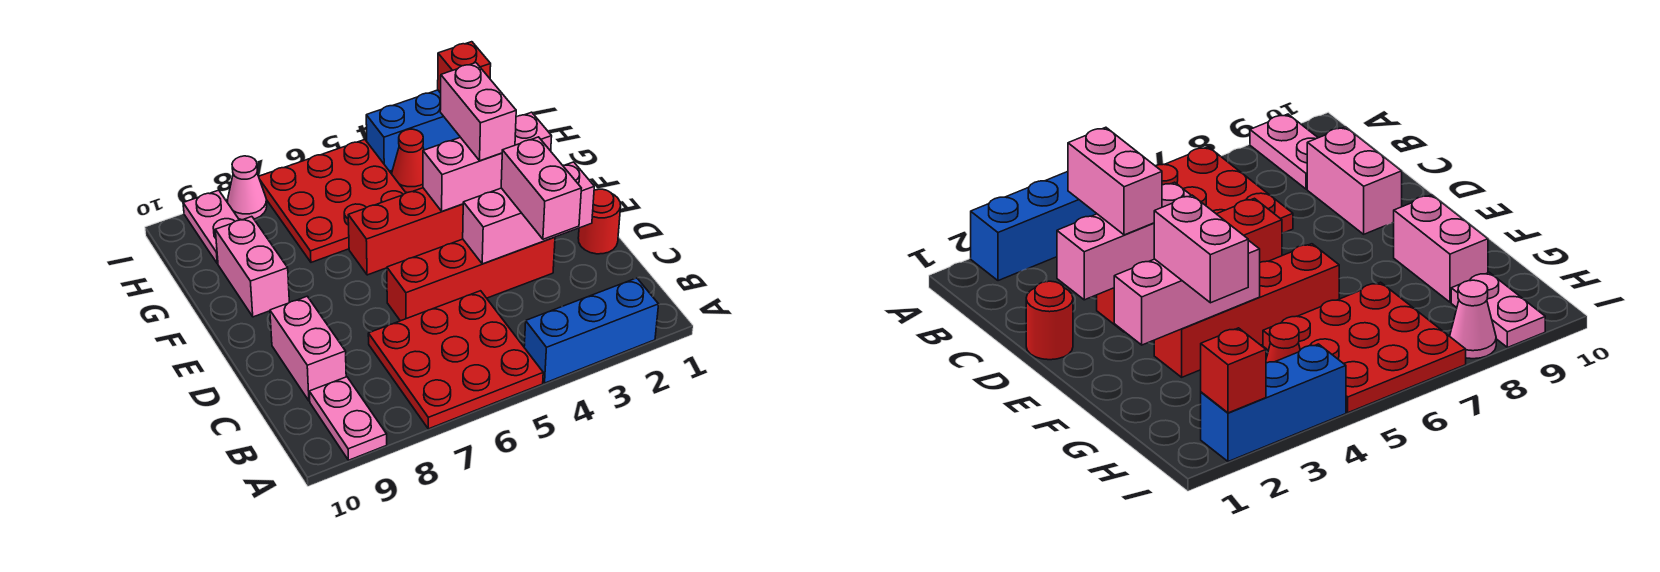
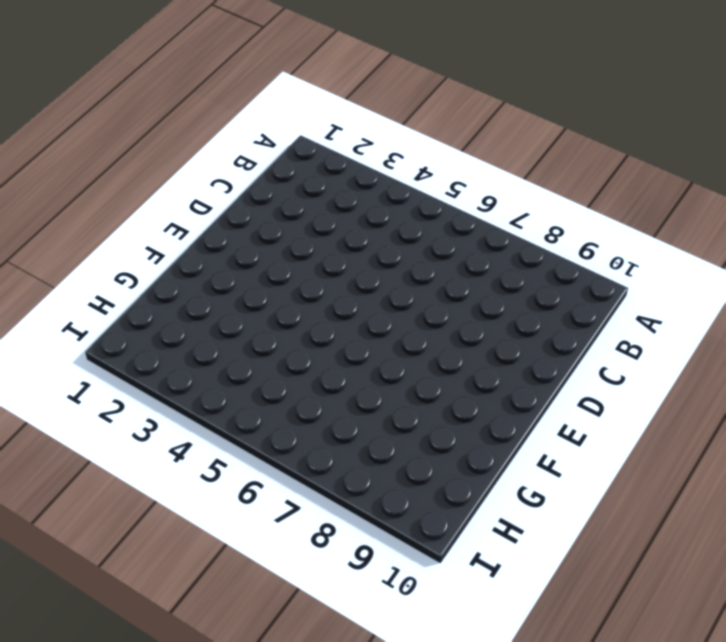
none -> blue brick A2:A4 level 1
none -> red plate A5:C7 level 1
none -> pink plate A9:B9 level 1

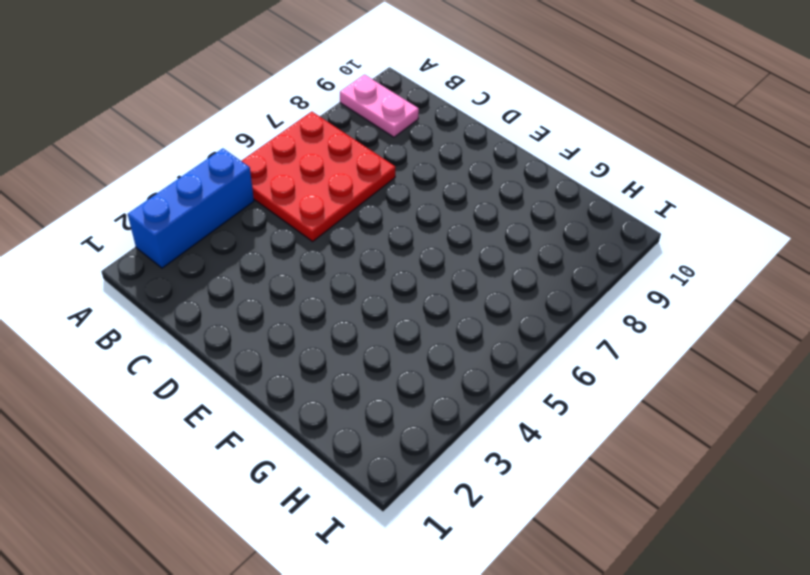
none -> pink brick C9:D9 level 1
none -> red round brick D1 level 1
none -> red brick D3:D6 level 1

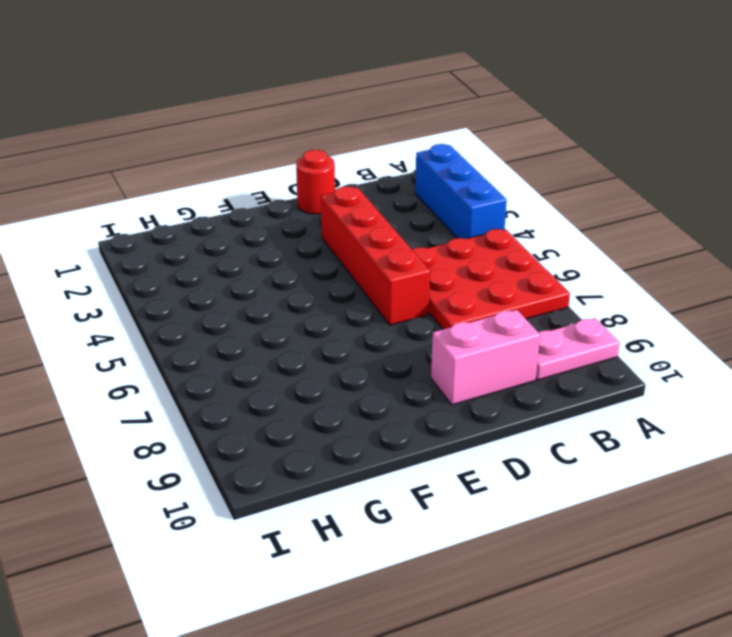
none -> red brick F3:F6 level 1
none -> pink brick F9:G9 level 1
none -> red plate G5:I7 level 1

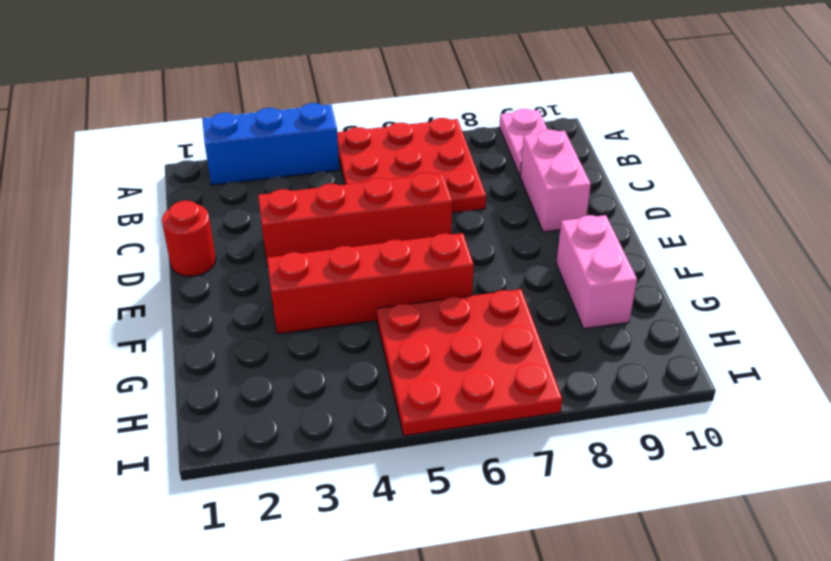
none -> red cone H4 level 1
none -> pink plate H9:I9 level 1
none -> blue brick I2:I4 level 1

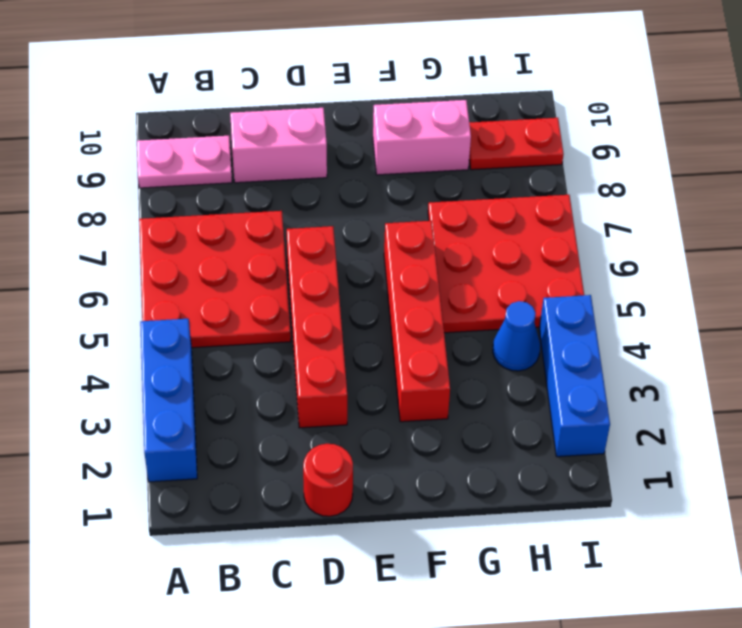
blue cone H4 level 1 -> red cone H4 level 1
red plate H9:I9 level 1 -> pink plate H9:I9 level 1
none -> pink cone I8 level 1
none -> pink brick D2:D4 level 2
none -> pink brick F2:F4 level 2

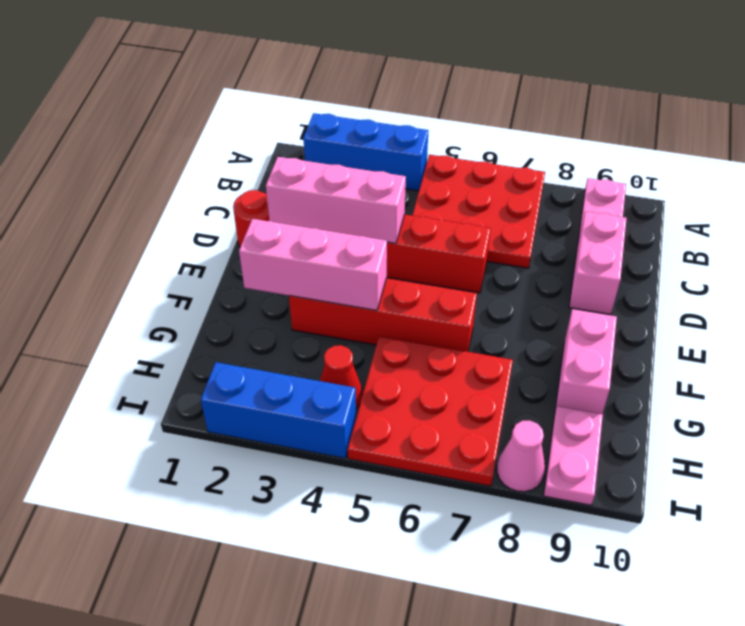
none -> red brick I2 level 2
none -> pink brick C3:D3 level 3
none -> pink brick F3:G3 level 3

